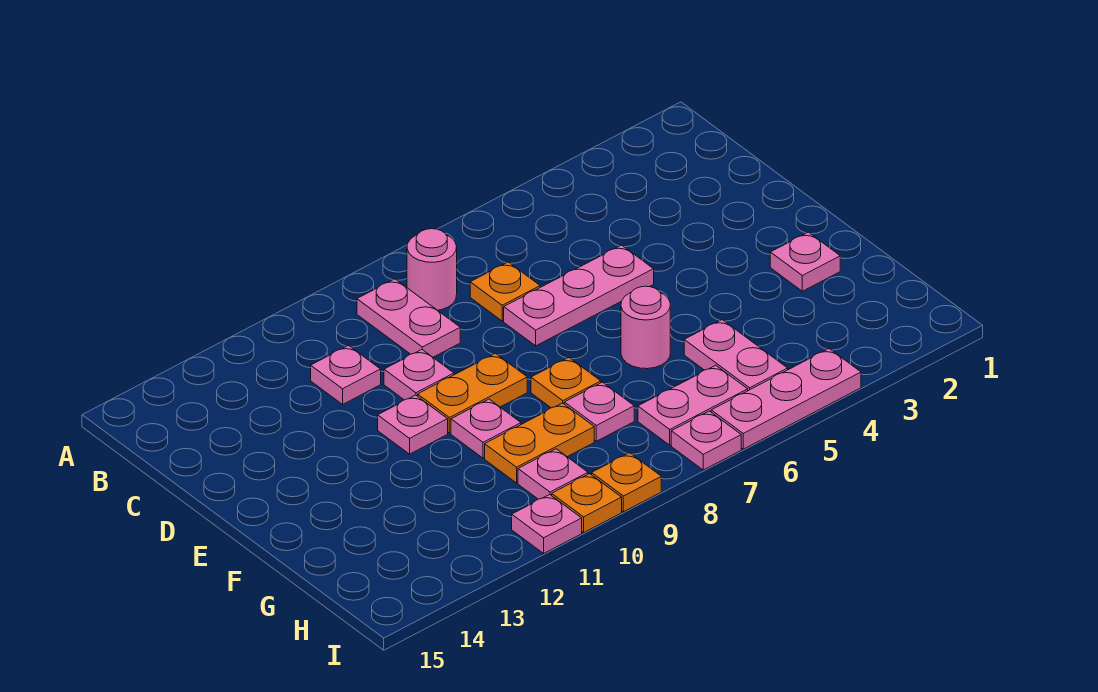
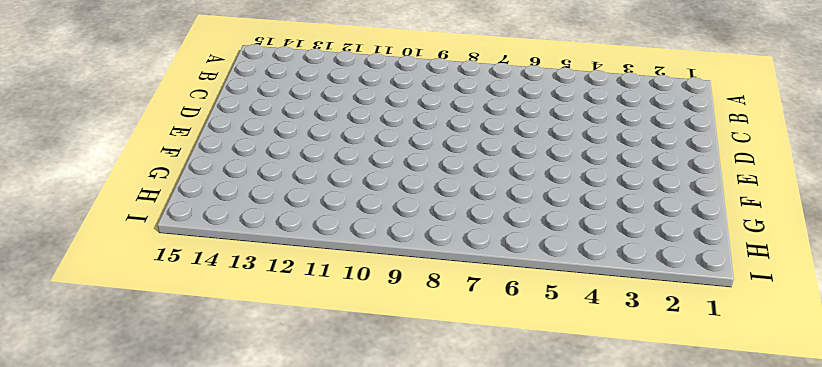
none -> pink round brick B8 level 1
none -> pink plate B9:C9 level 1
none -> orange plate C7 level 1

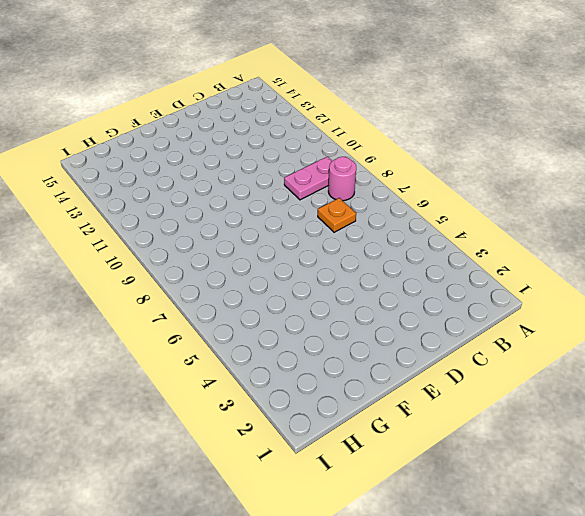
none -> pink plate C11 level 1
none -> pink plate D5:D7 level 1
none -> pink plate D10 level 1

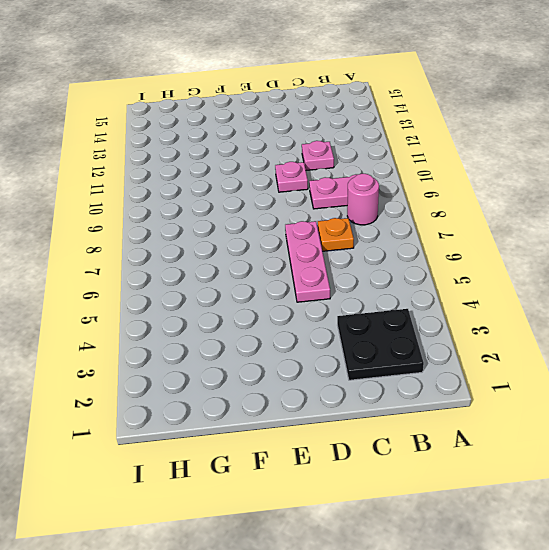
black plate B2:C3 level 1 -> none
none -> orange plate E9:E10 level 1
none -> pink plate E11 level 1
none -> pink plate F2 level 1

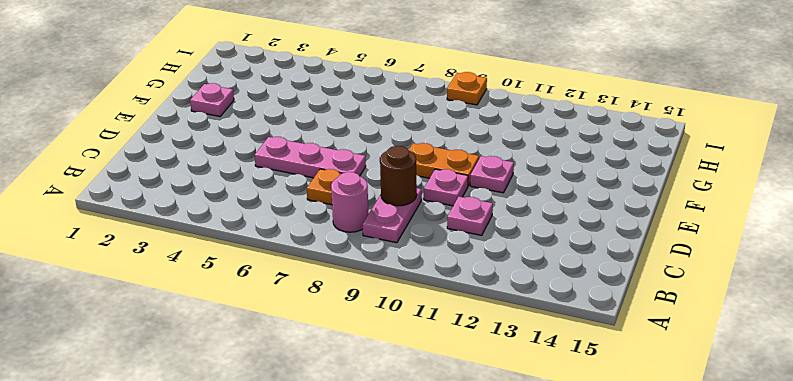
brown round brick C9 level 2 -> none
none -> pink round brick F6 level 1
none -> orange plate F8 level 1
none -> pink plate F10 level 1

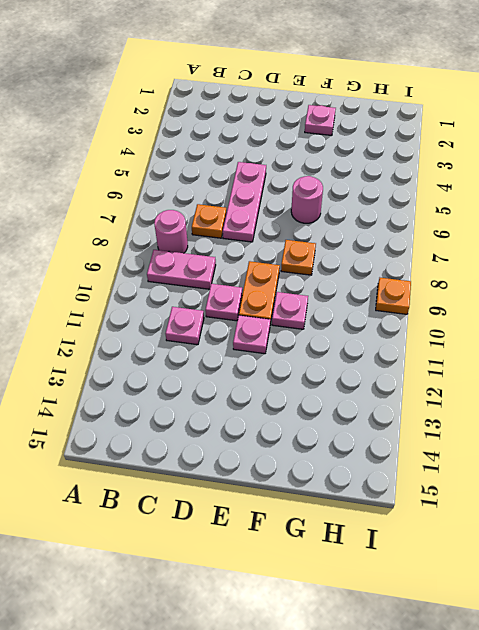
none -> pink plate G5:H5 level 1
none -> pink plate G8 level 1
none -> orange plate G9:G10 level 1

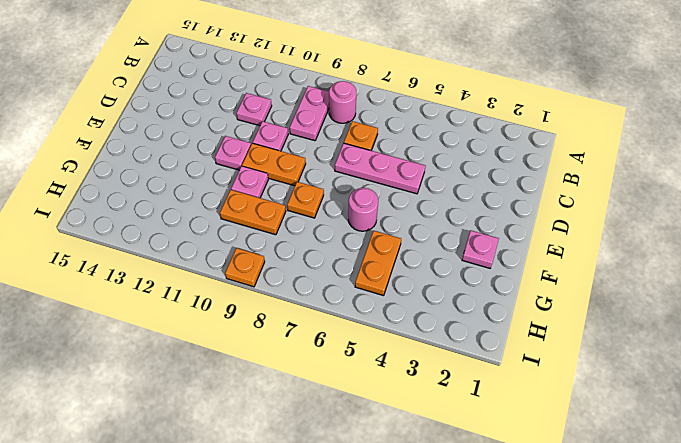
orange plate G5:H5 level 1 -> pink plate G5:H5 level 1
none -> pink plate G8 level 1
none -> pink plate H6:H7 level 1
none -> pink plate H10 level 1

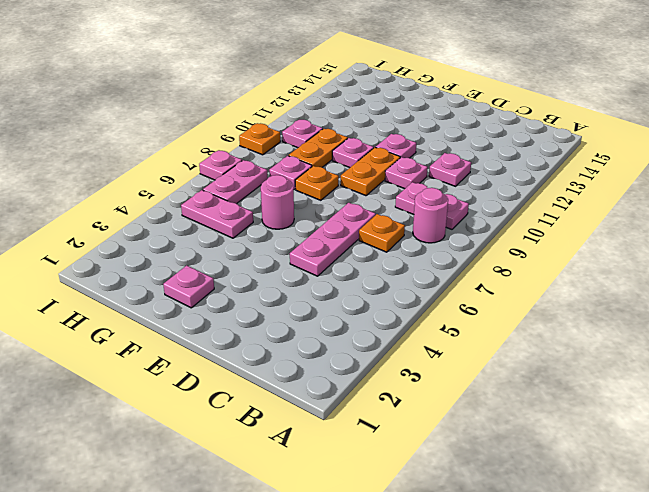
none -> pink plate I4:I6 level 1
none -> orange plate I10 level 1
none -> pink plate I11 level 1

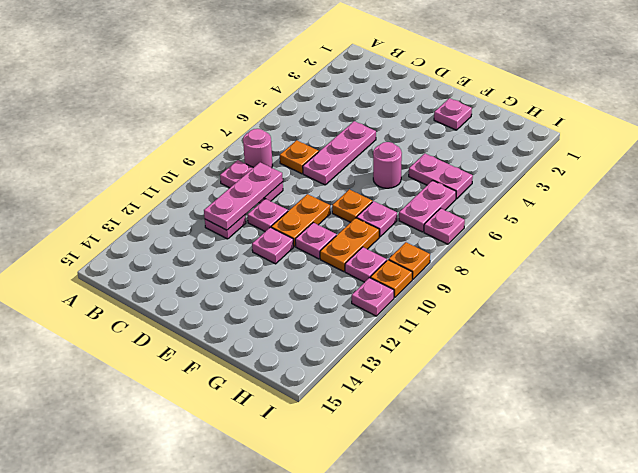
pink plate C9:C11 level 2 -> pink plate I4:I6 level 1

